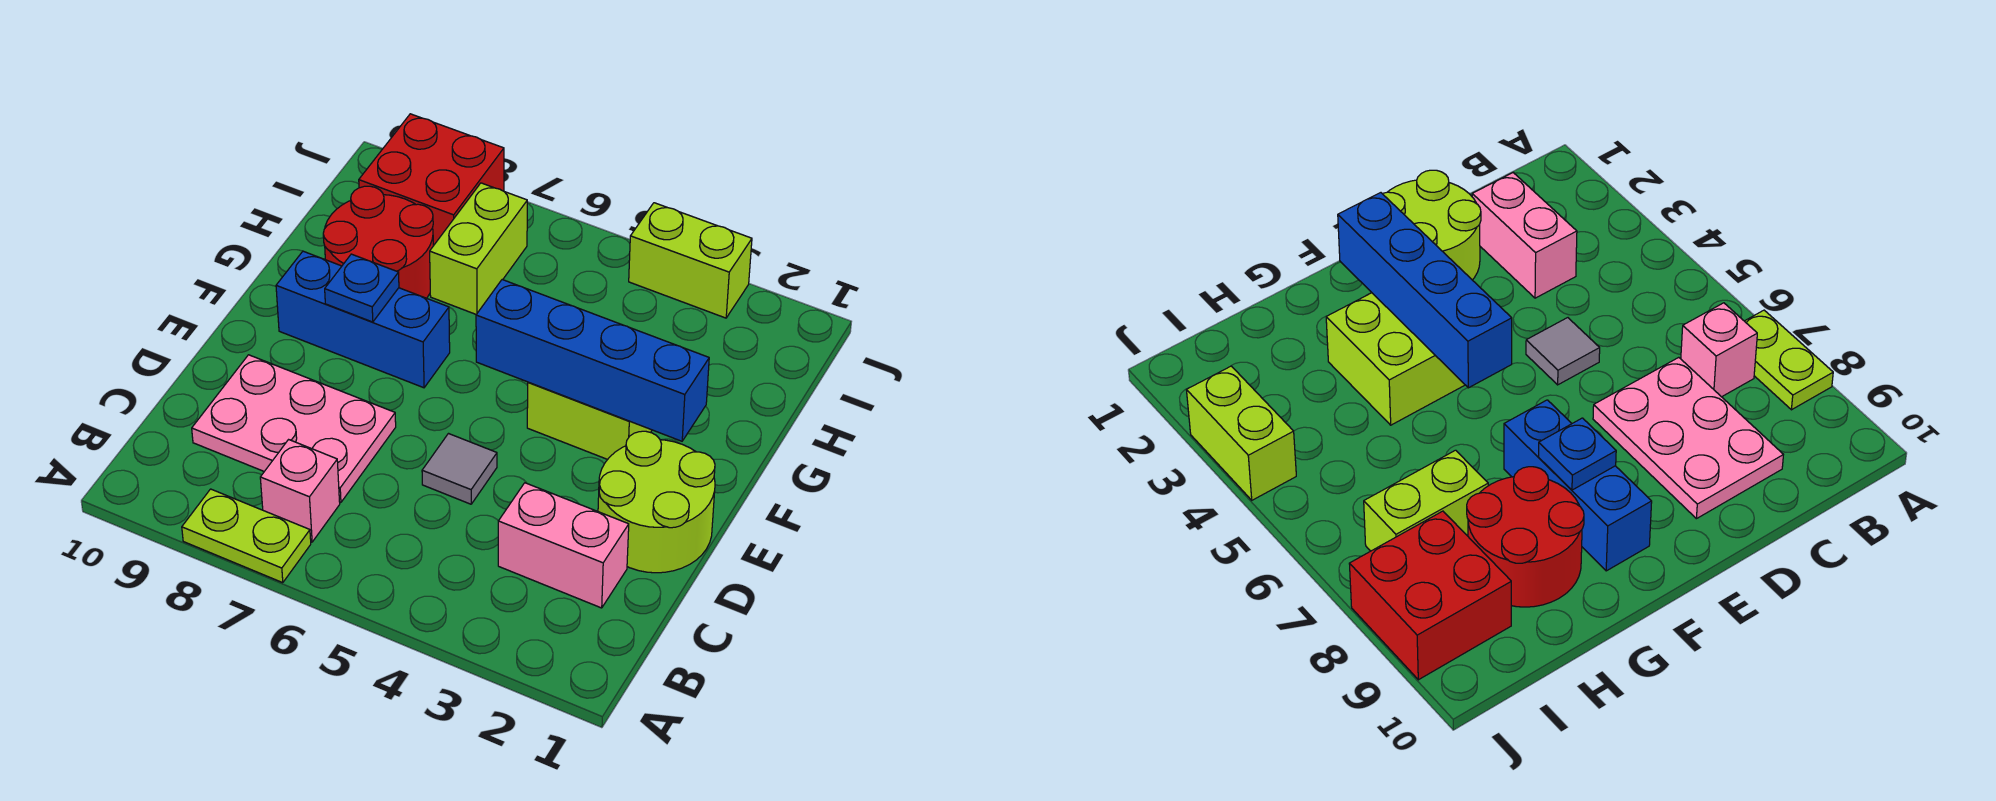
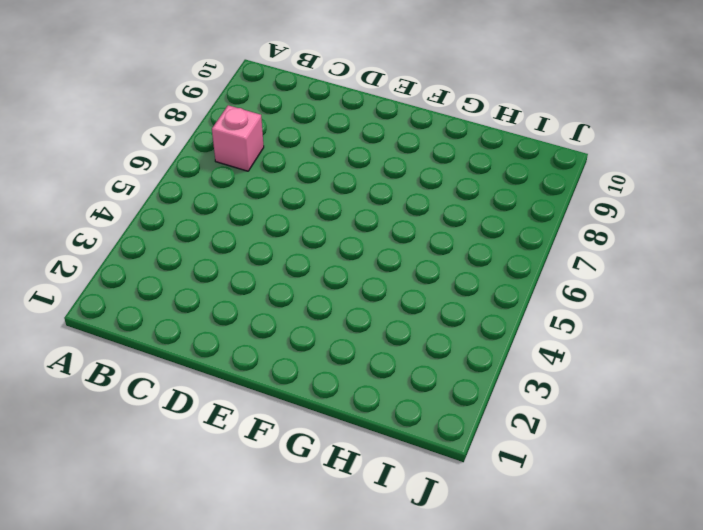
none -> lime plate A7:A8 level 1
none -> pink brick C2:C3 level 1
none -> pink plate C7:D9 level 1

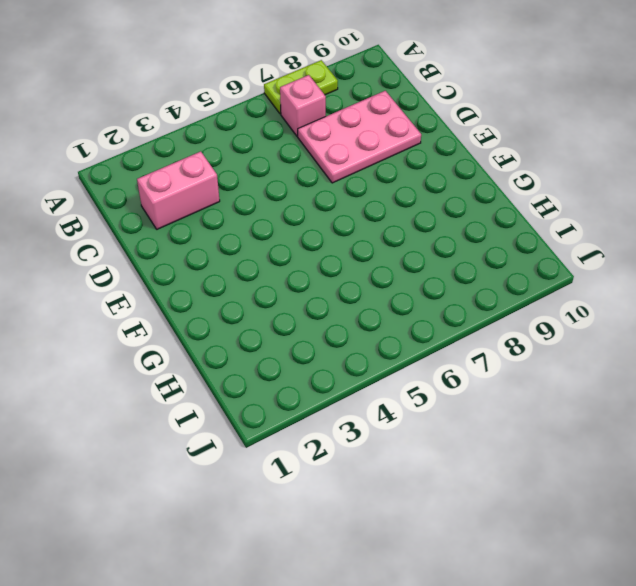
none -> lime round brick D1:E2 level 1
none -> grey tile D5 level 1
none -> lime brick F3:G4 level 1

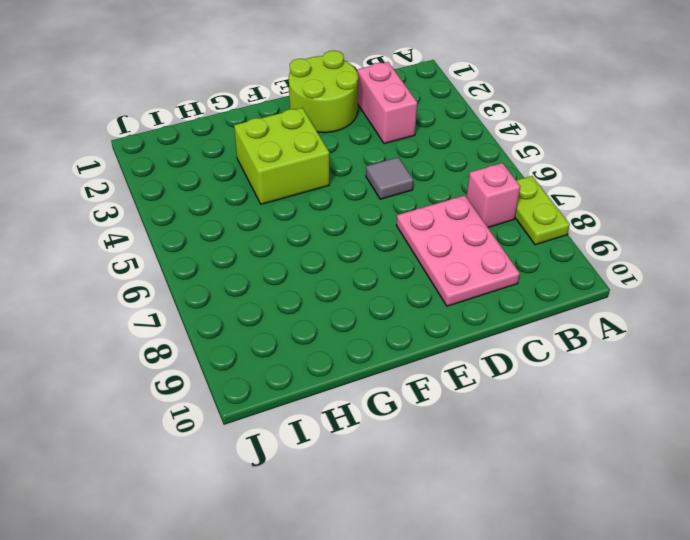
none -> blue brick F7:F9 level 1
none -> red round brick G8:H9 level 1
none -> lime brick H7:I7 level 1

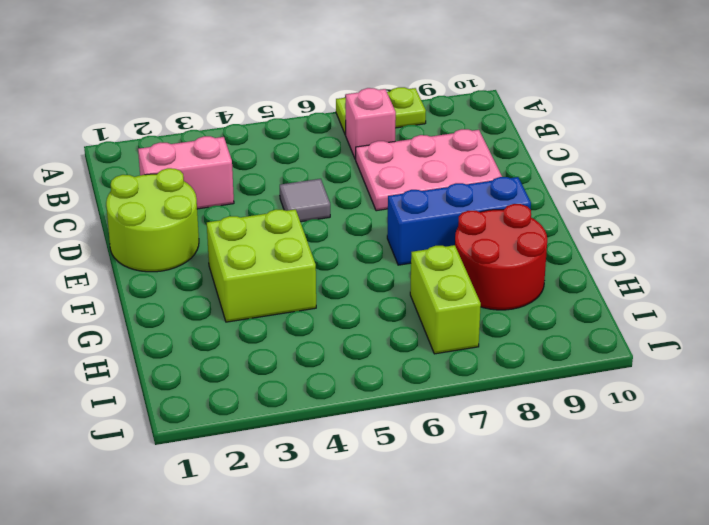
none -> red brick I8:J9 level 1
none -> lime brick J3:J4 level 1
none -> blue brick F2:F5 level 2

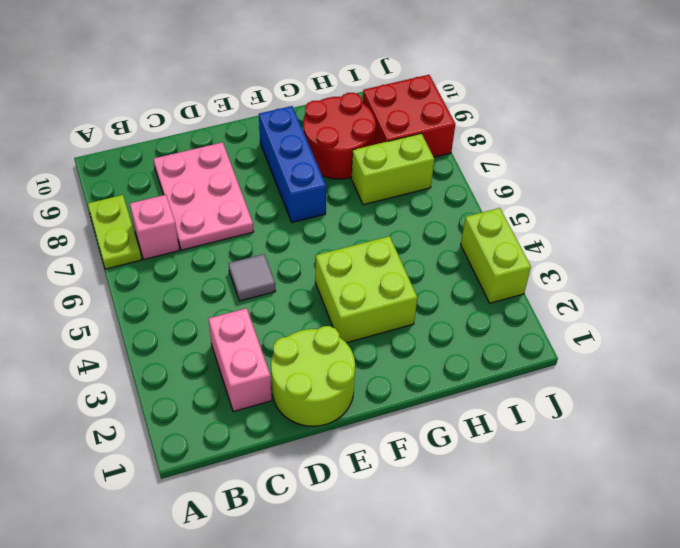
none -> blue brick F2:F5 level 2
none -> blue plate F8 level 2

